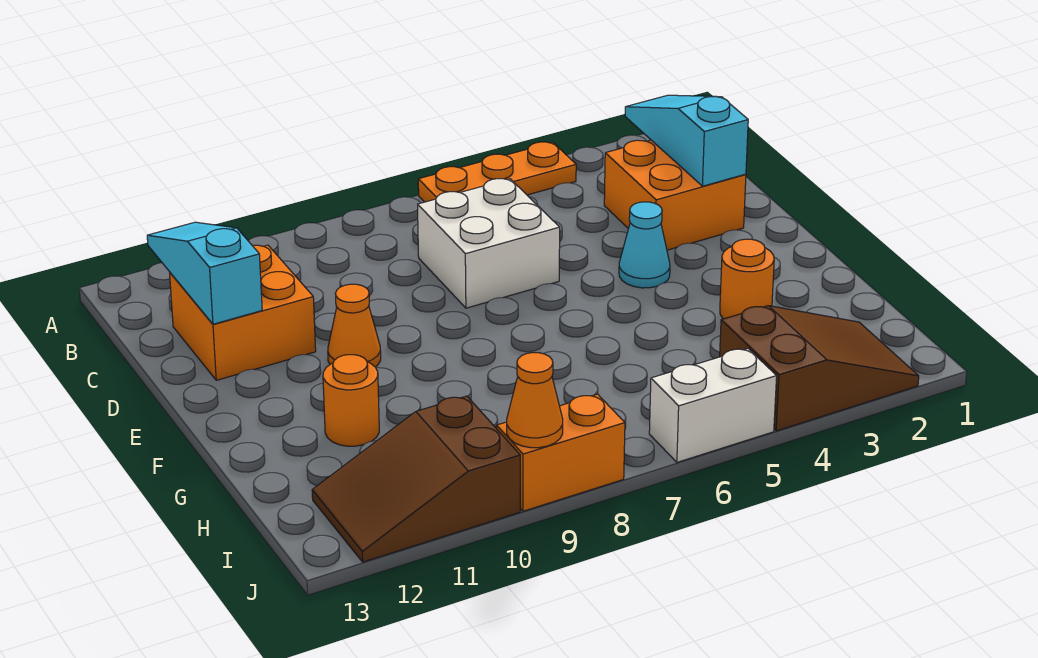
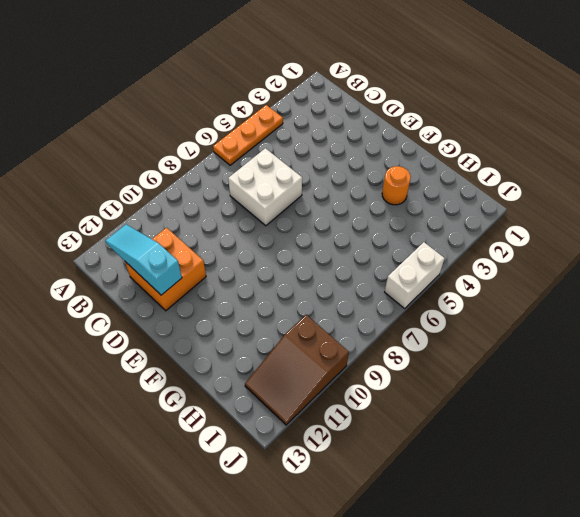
none -> orange brick C2:D3 level 1
none -> cyan cone E4 level 1
none -> orange cone E10 level 1

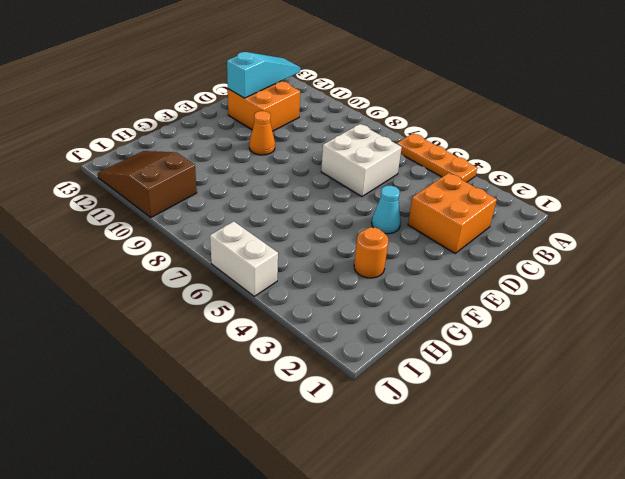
none -> orange round brick G11 level 1
none -> brown slope I2:J4 level 1 top 4
none -> orange brick J8:J9 level 1

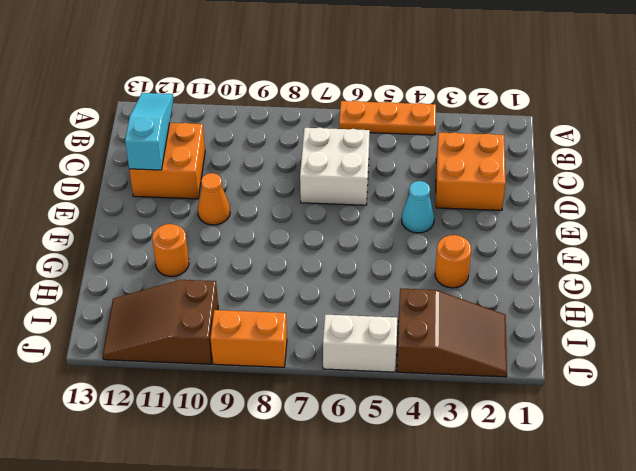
none -> cyan slope B2:D2 level 2 top D
none -> orange cone J9 level 2

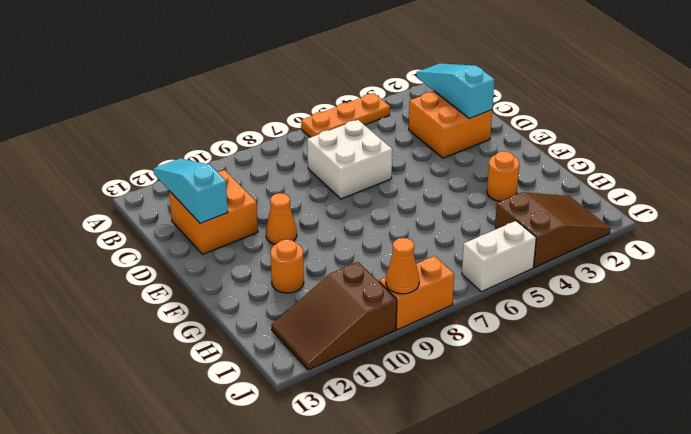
none -> cyan cone E4 level 1

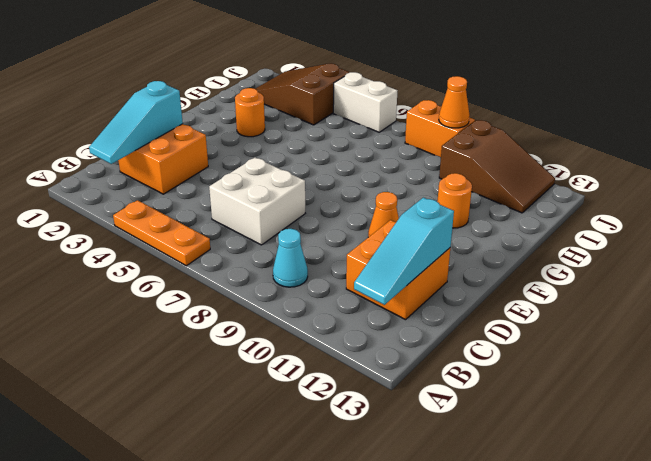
cyan cone B9 level 1 -> cyan cone E4 level 1

